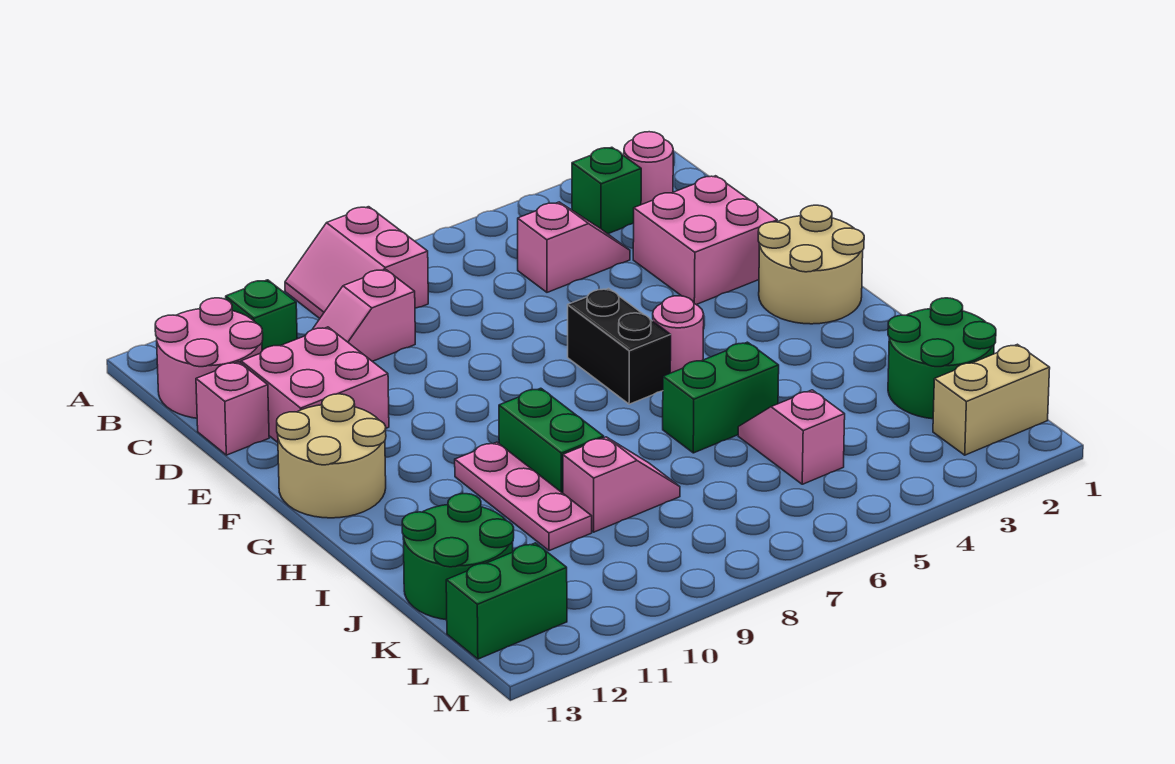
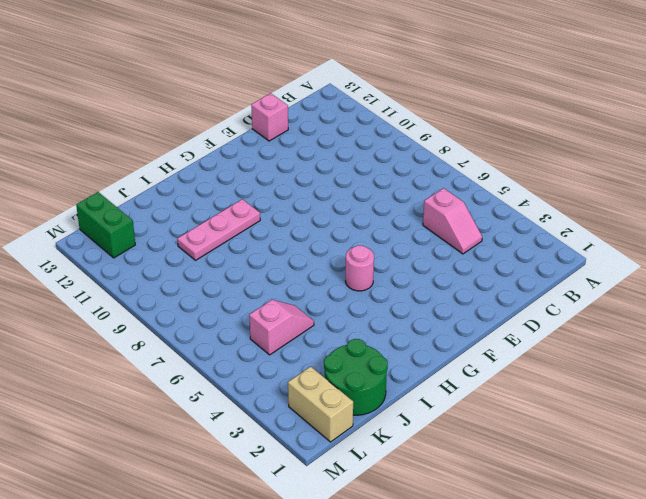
none -> pink slope A8:B9 level 1 top 8
none -> pink round brick B2 level 1
none -> green brick B3 level 1

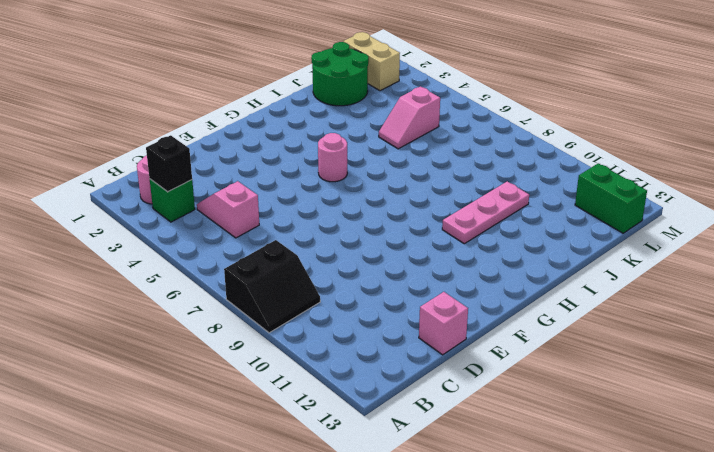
black slope A8:B9 level 1 top 8 -> pink slope A8:B9 level 1 top 8
black brick B3 level 2 -> none
none -> green brick B11 level 1
none -> pink round brick B12:C13 level 1
none -> pink slope C9:C10 level 1 top 9

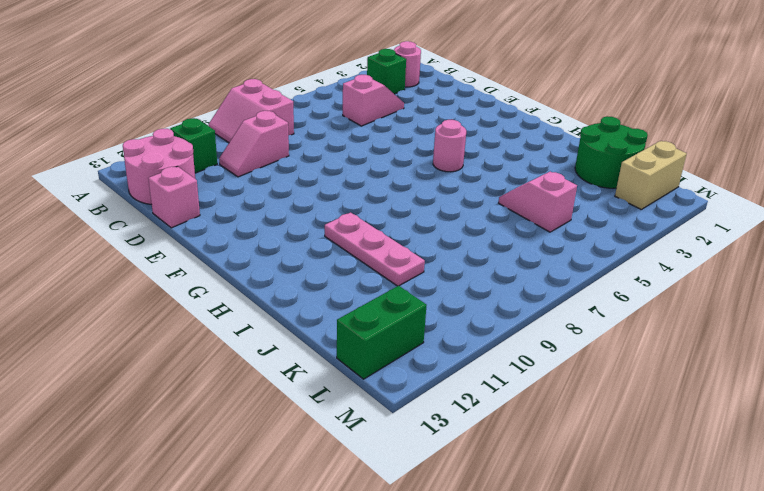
none -> pink brick D2:E3 level 1
none -> pink brick D11:E12 level 1
none -> tan round brick F1:G2 level 1

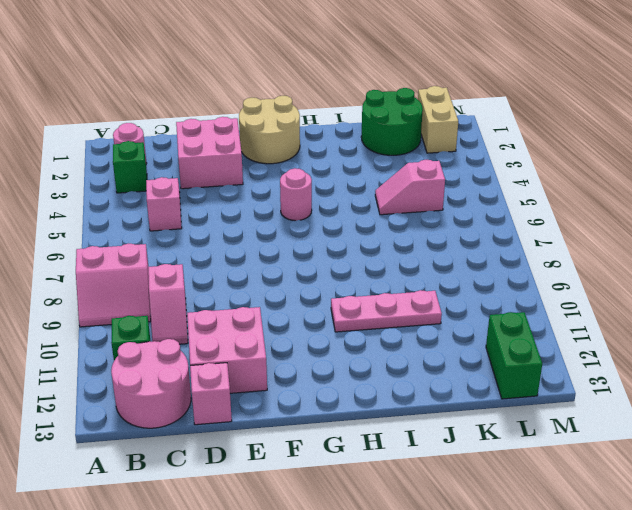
none -> black brick F6:G6 level 1
none -> tan round brick F12:G13 level 1
none -> green brick H9:I9 level 1

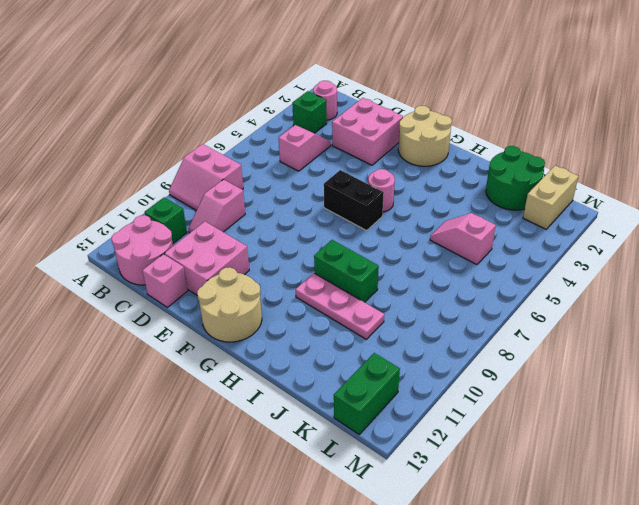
none -> green brick I5:I6 level 1
none -> pink slope J8:J9 level 1 top 9
none -> green round brick J12:K13 level 1

